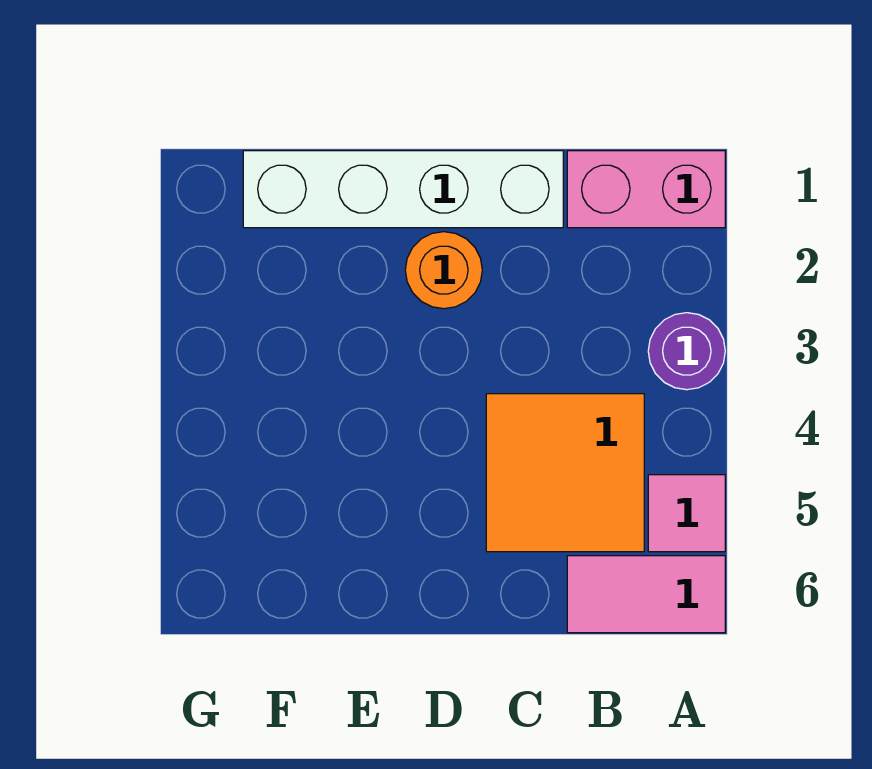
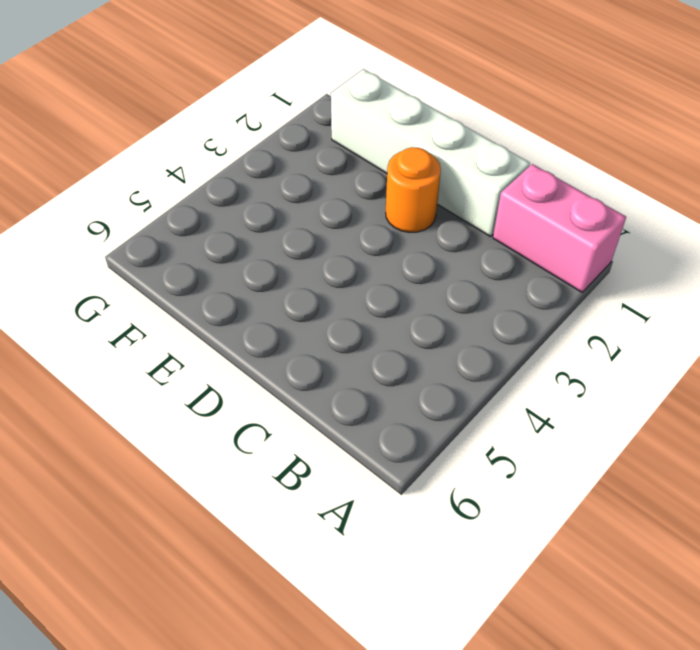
none -> purple round brick A3 level 1
none -> pink tile A5 level 1

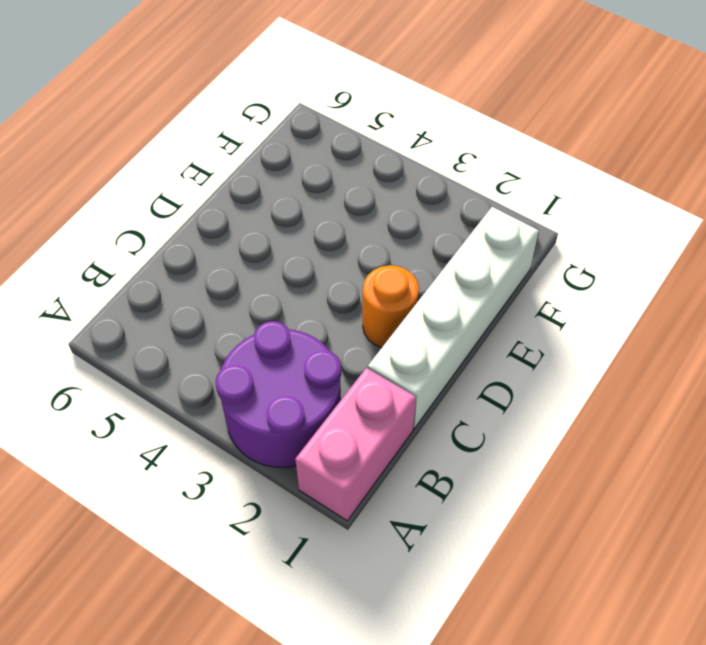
purple round brick A2:B3 level 1 -> purple round brick A3 level 1
none -> pink tile A5 level 1
none -> pink tile A6:B6 level 1

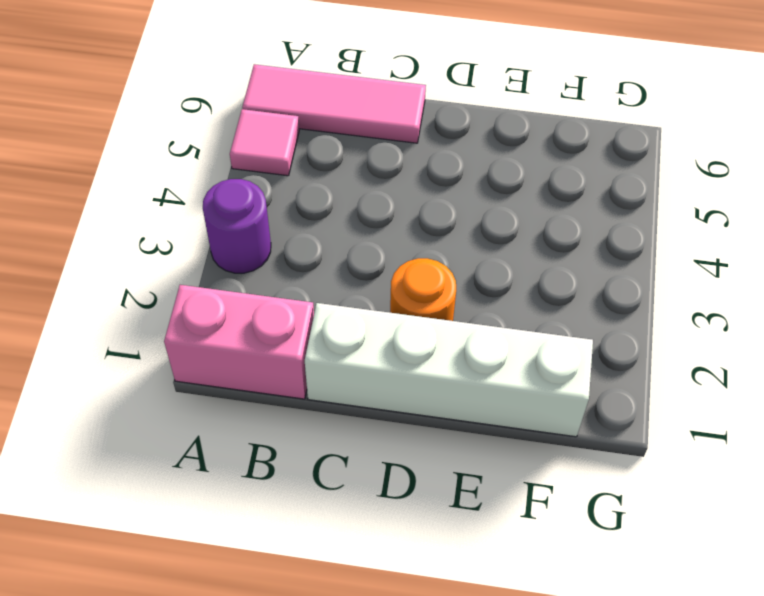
pink tile A6:C6 level 1 -> pink tile A6:B6 level 1
none -> orange tile B4:C5 level 1

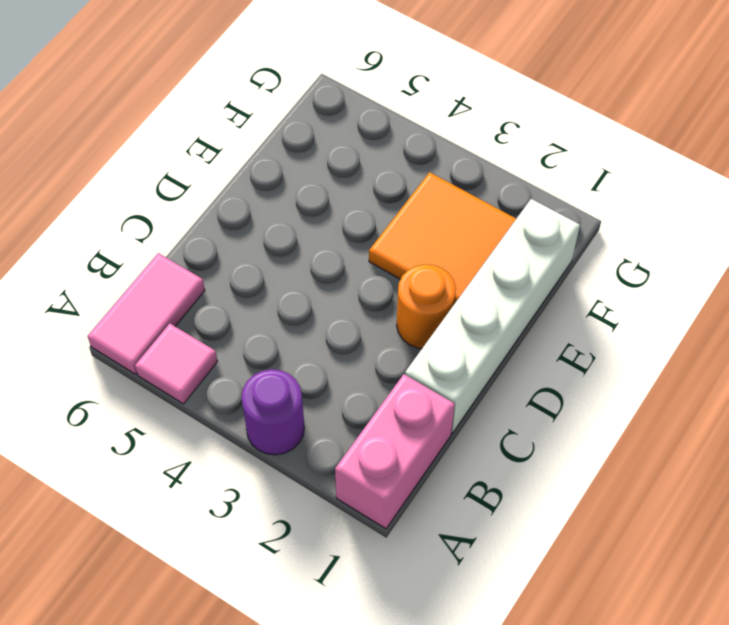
orange tile E2:F3 level 1 -> orange tile B4:C5 level 1

